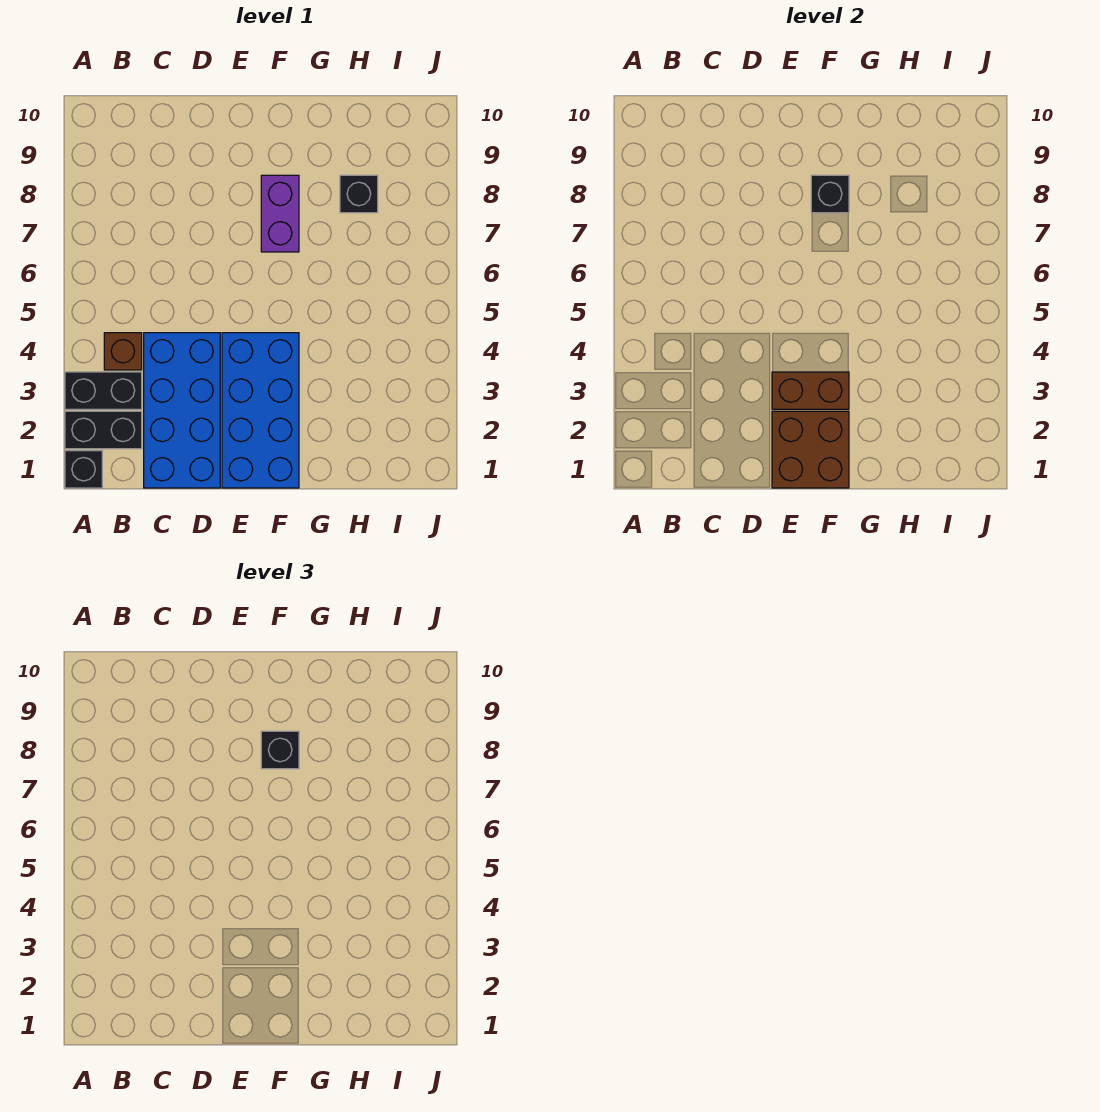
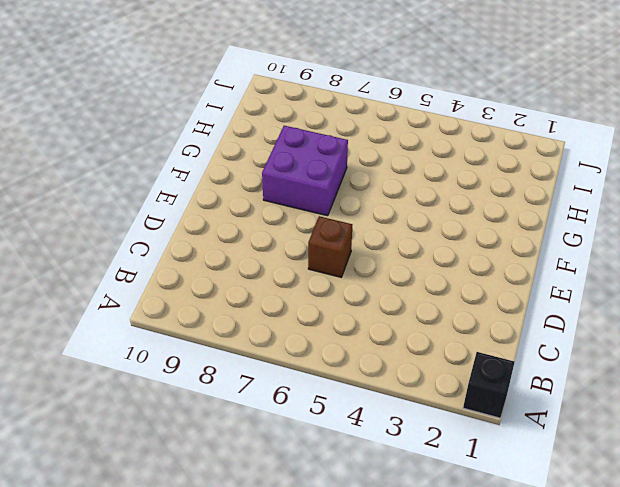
brown brick D6 level 1 -> brown brick B4 level 1
purple brick F7:G8 level 1 -> purple brick F7:F8 level 1
none -> black brick A2:B2 level 1
none -> black brick A3:B3 level 1
none -> blue brick C1:D4 level 1

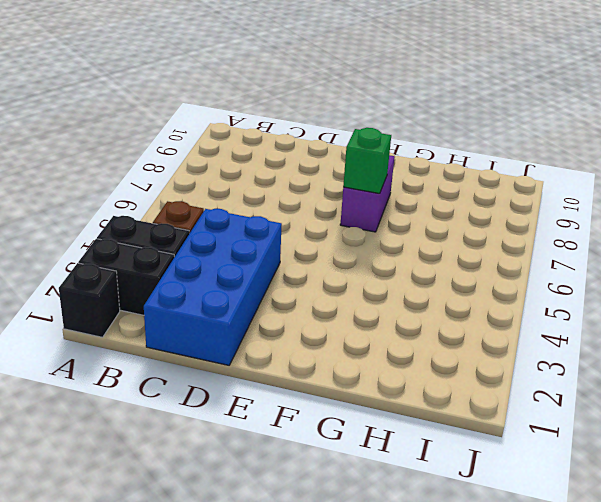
green brick F7 level 2 -> none
none -> blue brick E1:F4 level 1
none -> black brick H8 level 1
none -> brown brick E1:F2 level 2

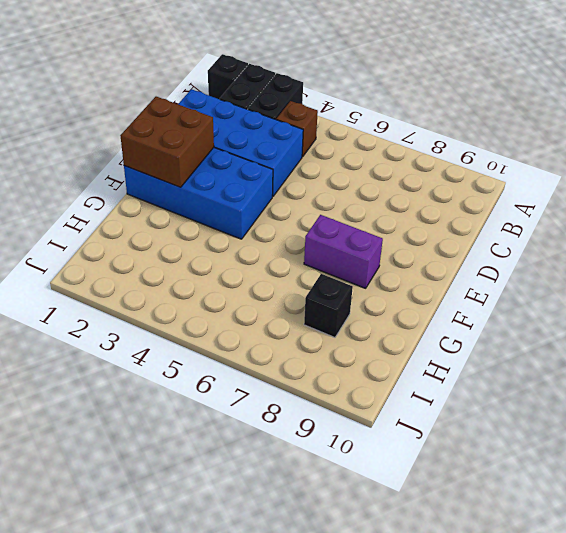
none -> brown brick E3:F3 level 2
none -> black brick F8 level 2
none -> black brick F8 level 3

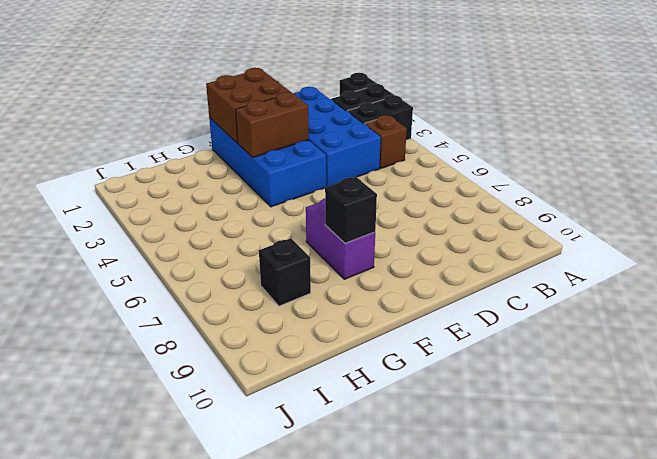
none -> black brick F8 level 3

